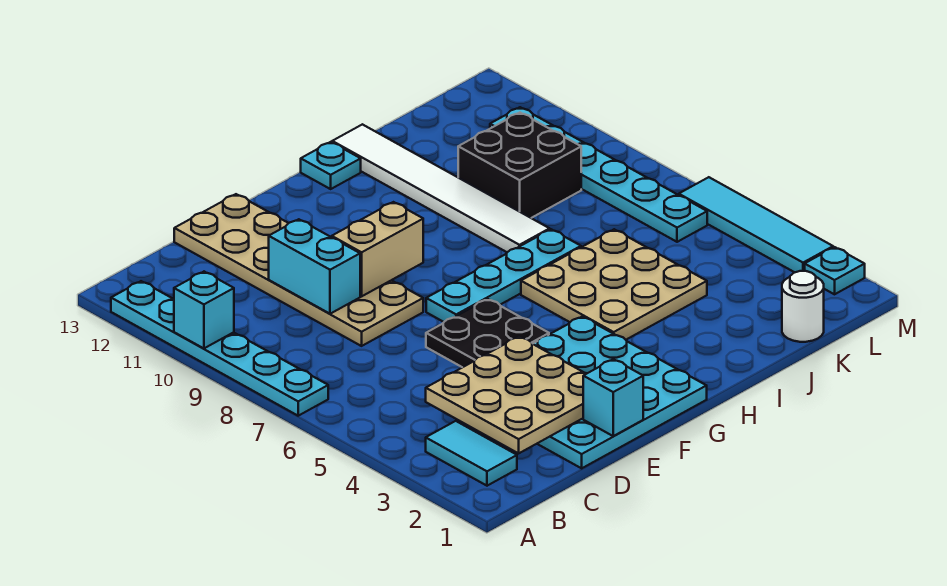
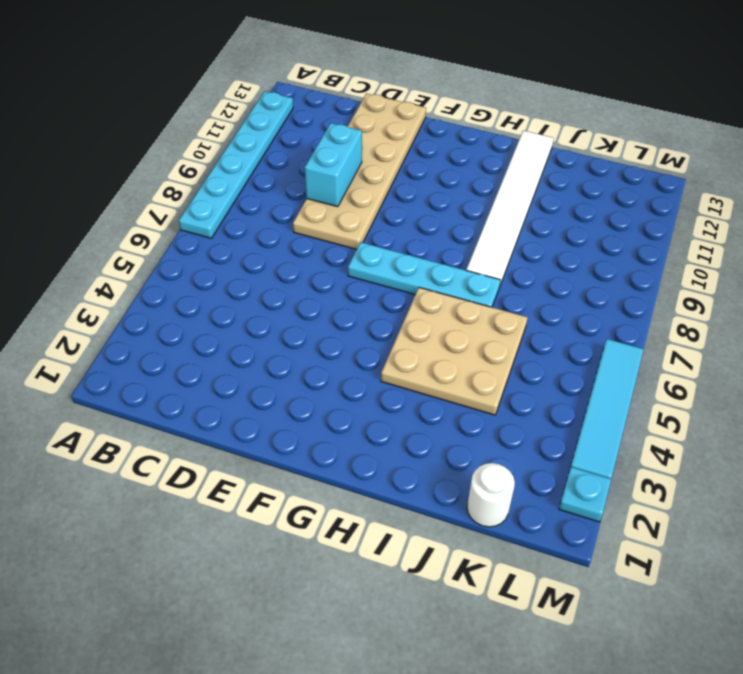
none -> cyan tile B2:B3 level 1
none -> cyan plate D1:G4 level 1
none -> black plate E5:F6 level 1

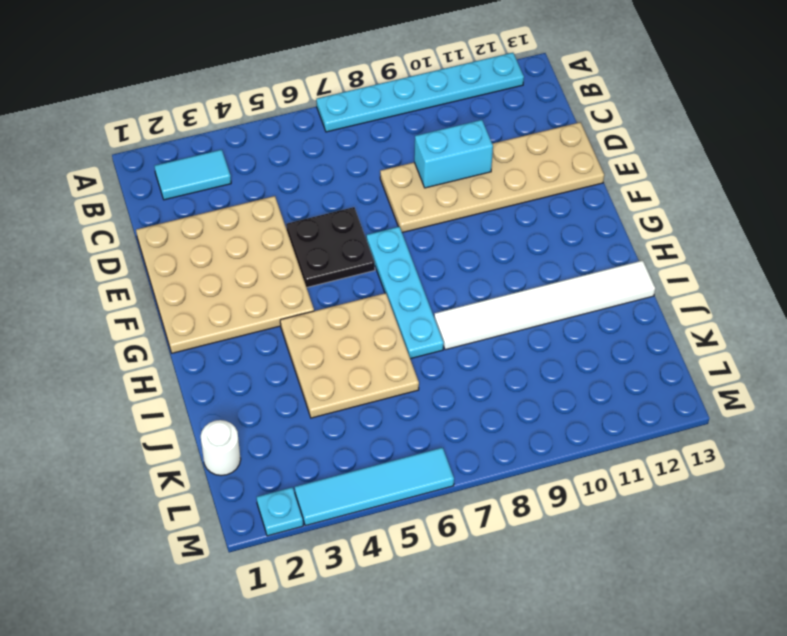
tan plate D1:G4 level 1 -> cyan plate D1:G4 level 1
none -> cyan plate H13 level 1
none -> black brick J9:K10 level 1
none -> cyan plate L6:L11 level 1

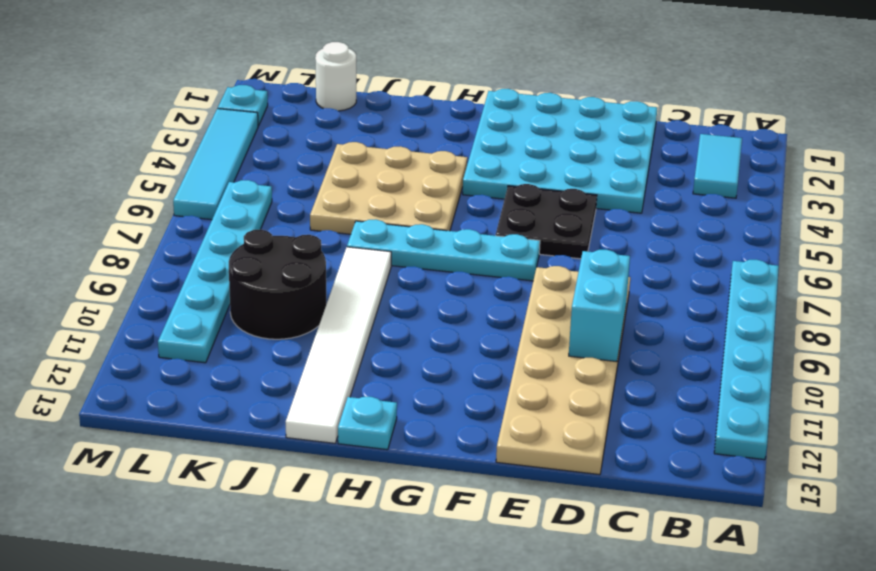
black round brick J9:K10 level 1 -> black brick J9:K10 level 1
none -> cyan brick A10 level 2
none -> tan plate C2:E4 level 2
none -> cyan brick E1 level 2

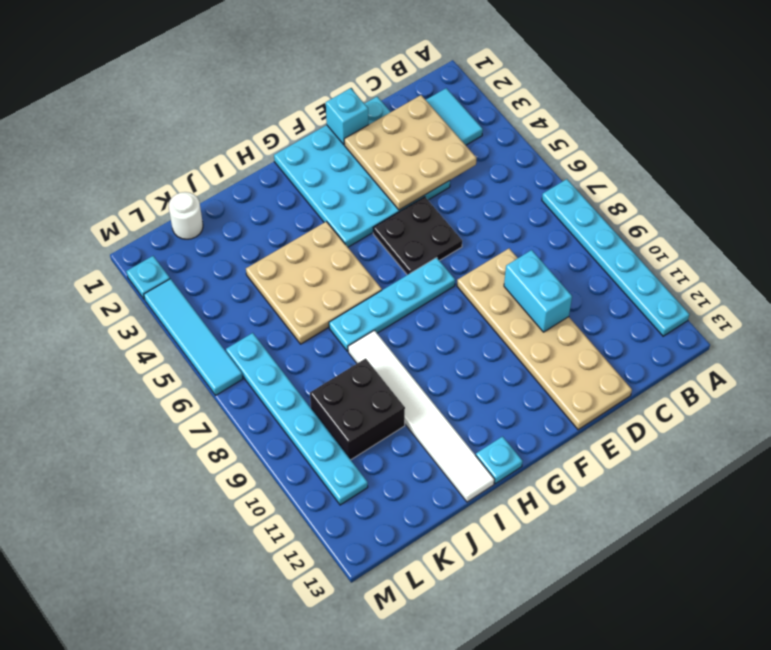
none -> cyan brick A10 level 2
none -> tan brick E9:F9 level 2

